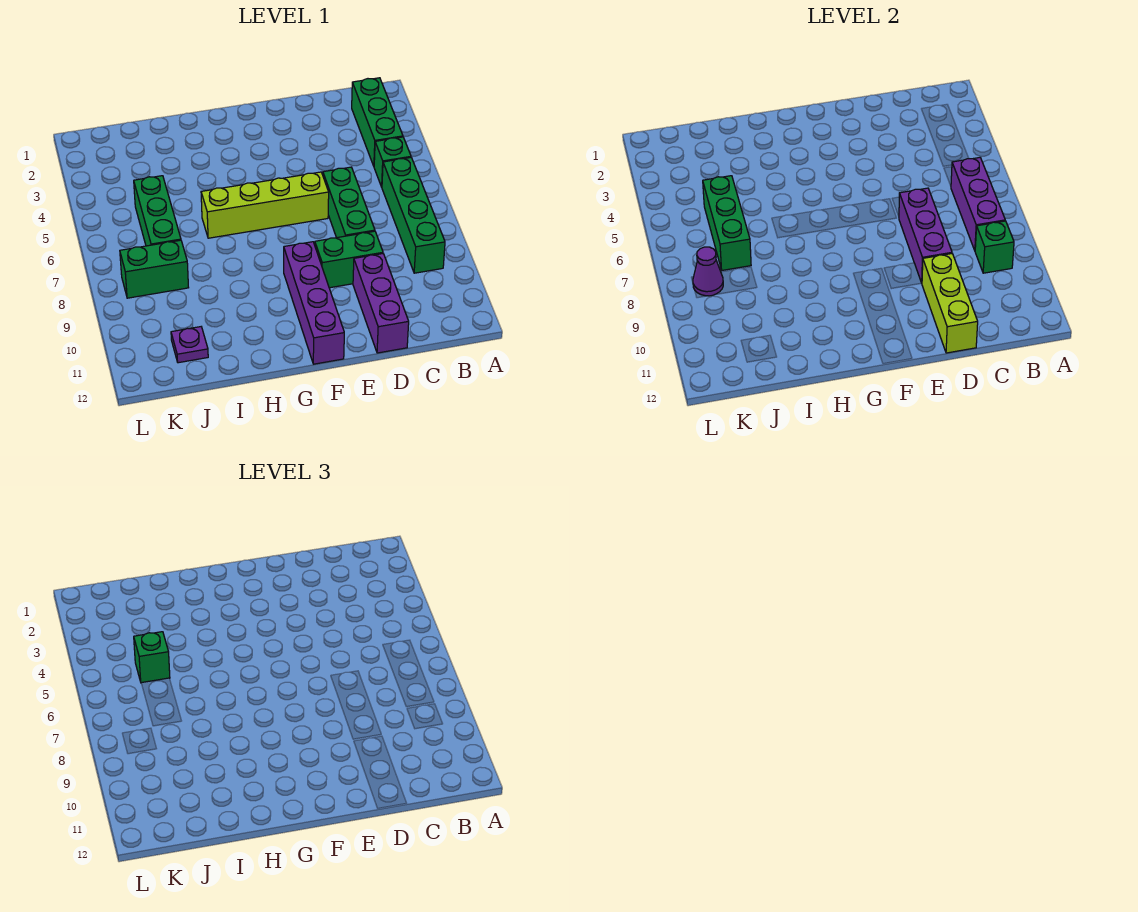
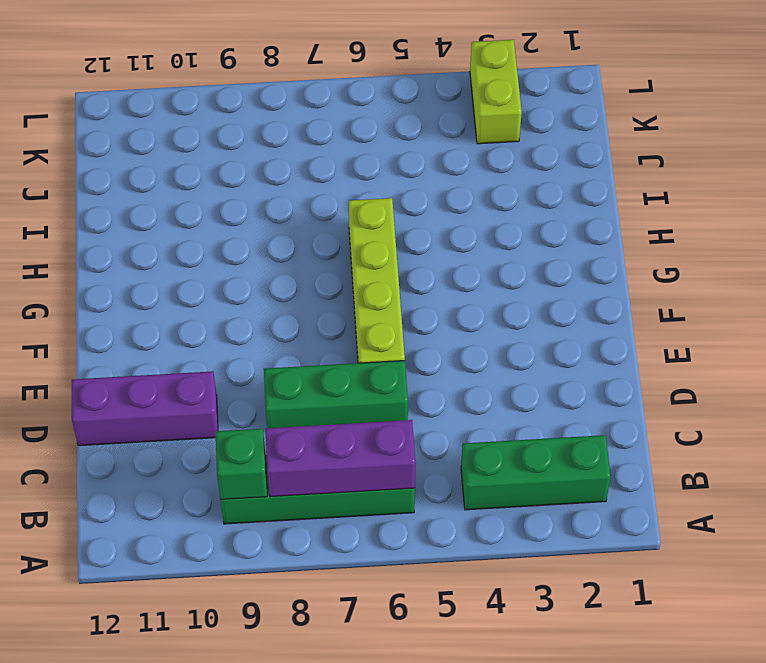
lime brick K3:L3 level 1 -> none
none -> green brick B5 level 1
none -> green brick D9:E9 level 1
none -> purple brick F9:F12 level 1

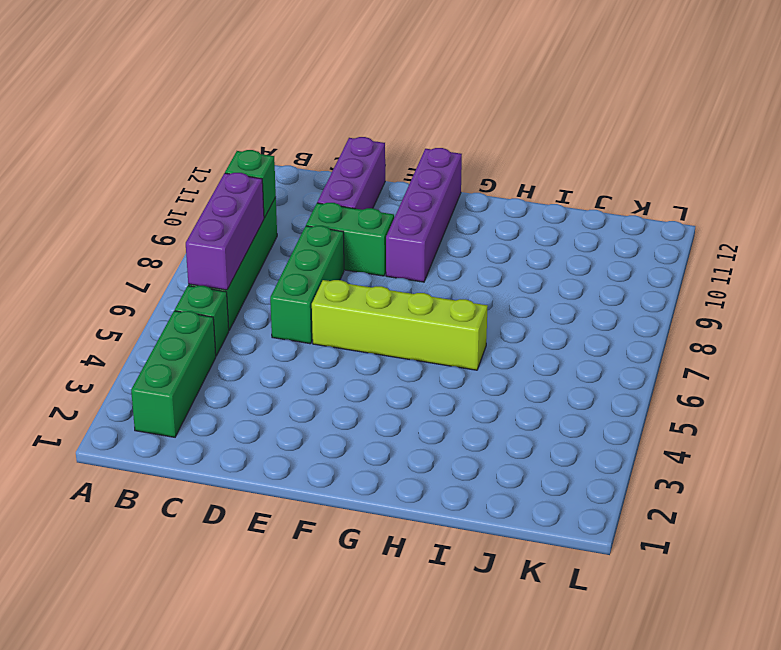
none -> green brick J5:J7 level 1
none -> green brick J8:K8 level 1
none -> purple plate J11 level 1

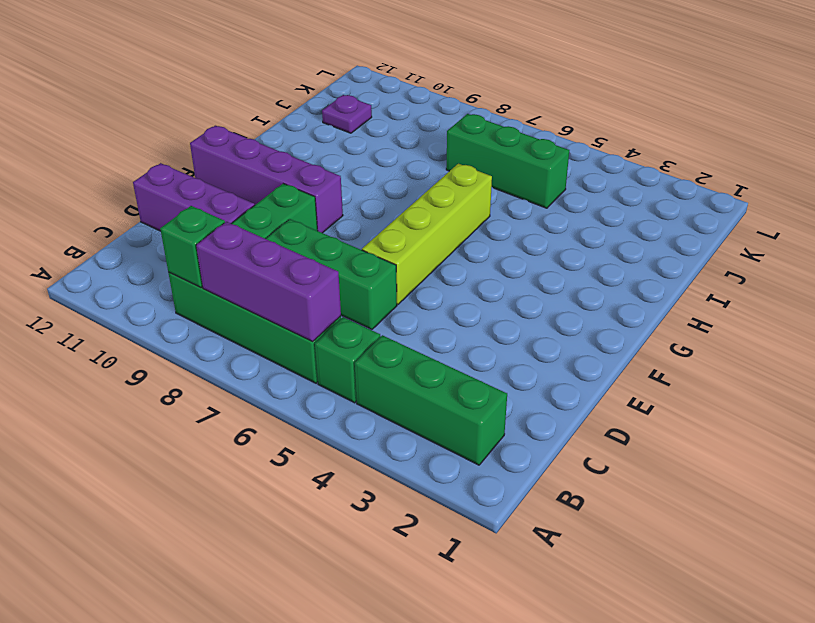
none -> green brick J8:K8 level 1
none -> purple brick D7:D9 level 2
none -> lime brick D10:D12 level 2

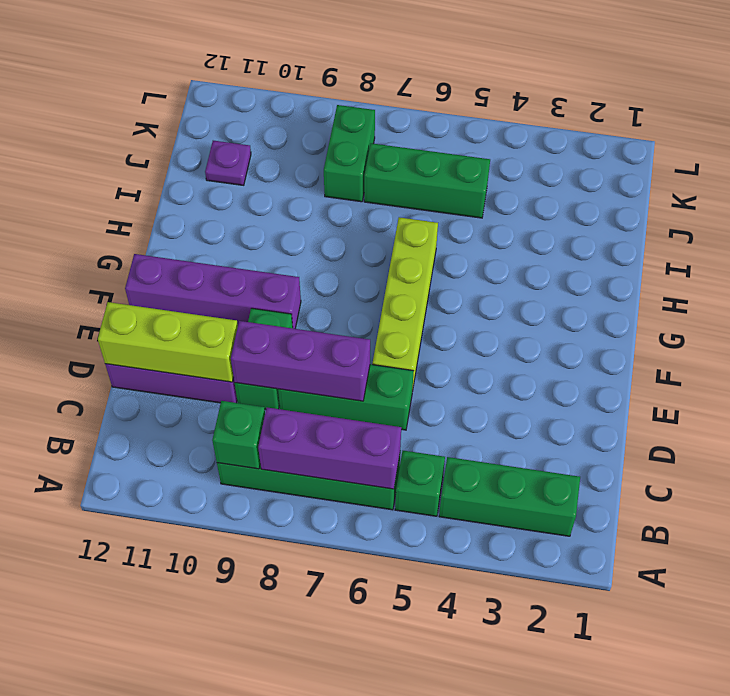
none -> green brick J5:J7 level 2
none -> purple cone K8 level 2
none -> green brick J5 level 3

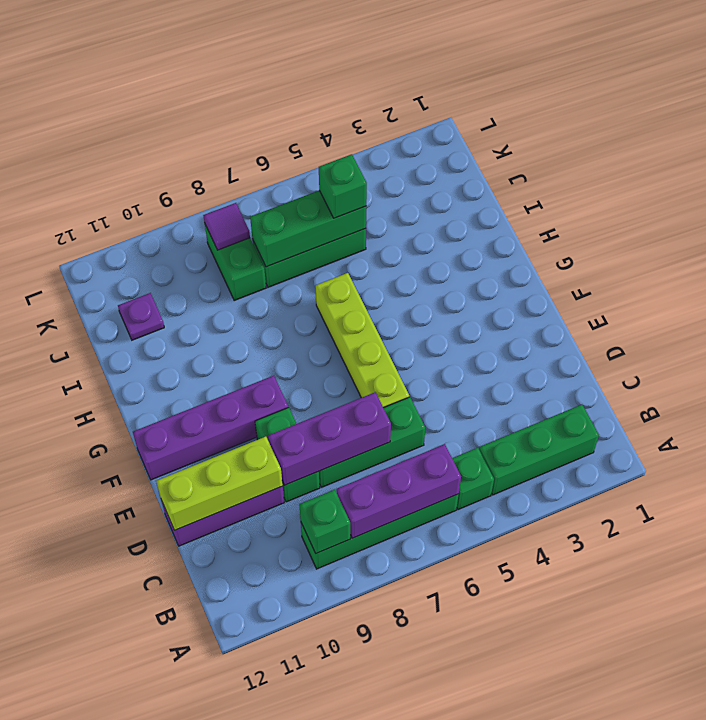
purple tile K8 level 2 -> purple cone K8 level 2

